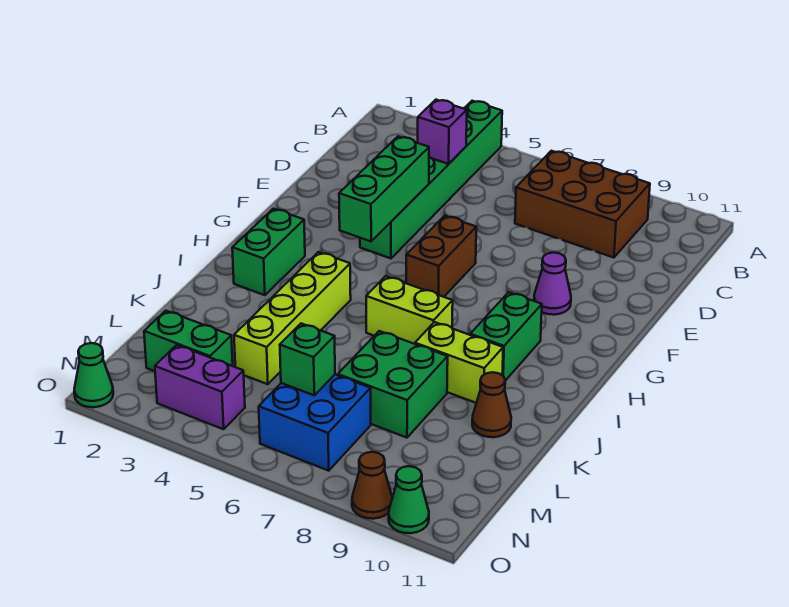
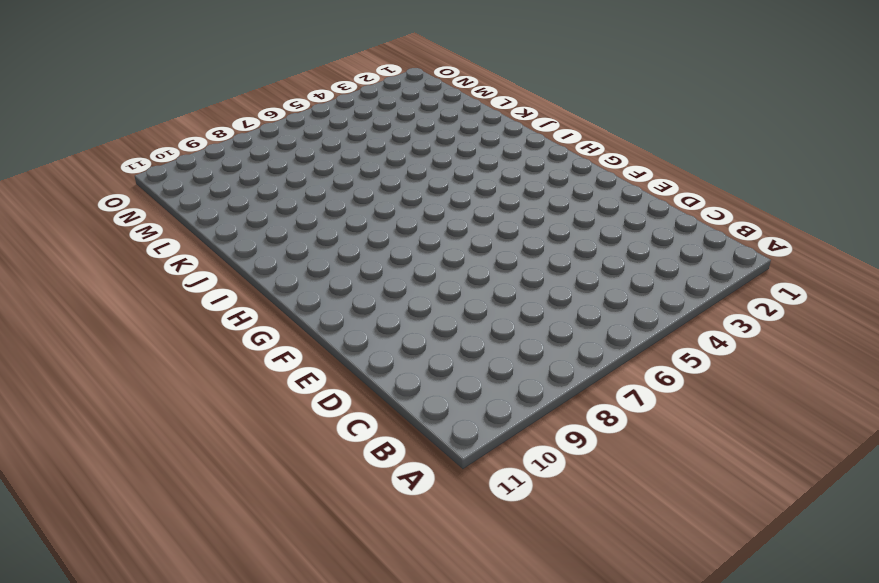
none -> green brick A4:F4 level 1
none -> brown brick B7:C9 level 1
none -> brown brick F6:G6 level 1

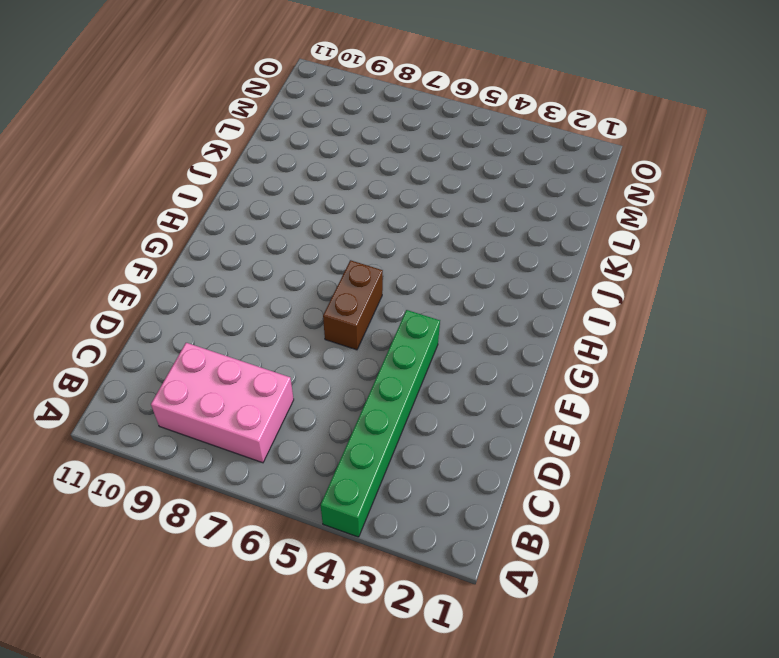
pink brick B7:C9 level 1 -> brown brick B7:C9 level 1
none -> purple cone F9 level 1
none -> green brick H2:I2 level 1
none -> green brick H9:I9 level 1

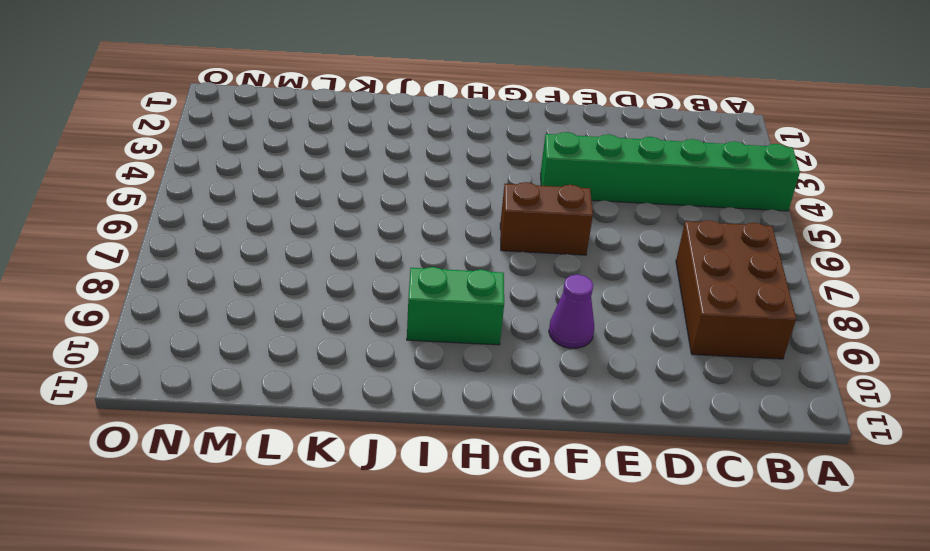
none -> green brick H2:I2 level 1
none -> lime brick I4:L4 level 1
none -> lime brick I6:I7 level 1

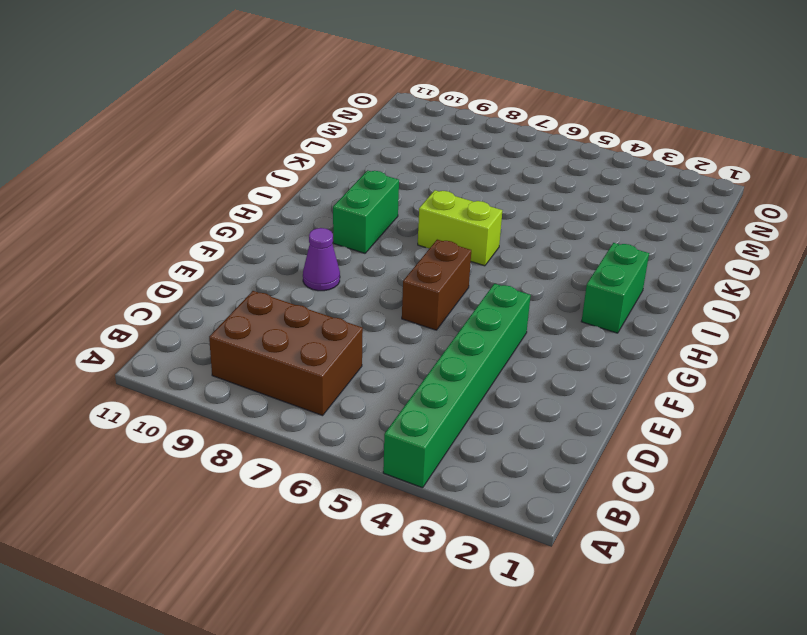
none -> lime brick I4:L4 level 1
none -> lime brick J8:J9 level 1
none -> green brick K7:L8 level 1

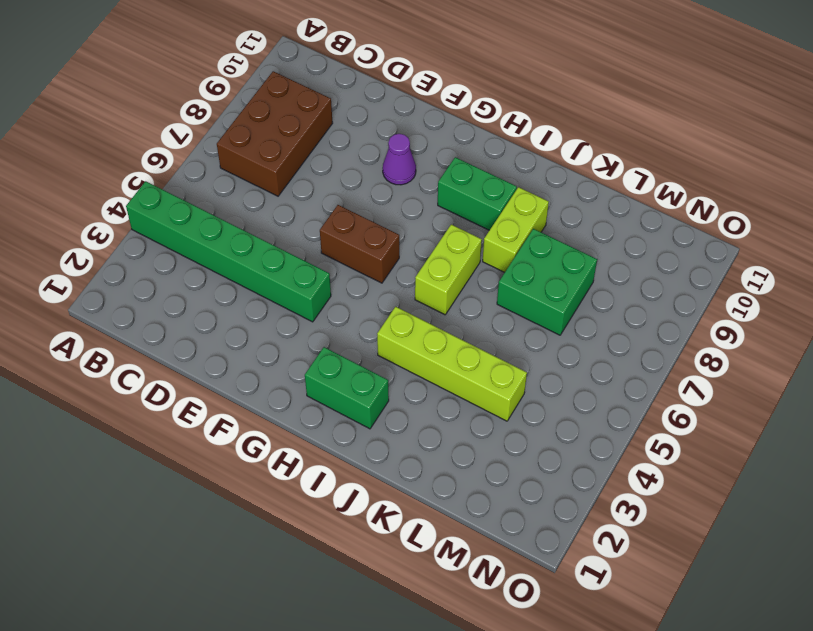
none -> brown cone K10 level 1
none -> green brick M2:M3 level 1
none -> blue brick M6:N7 level 1

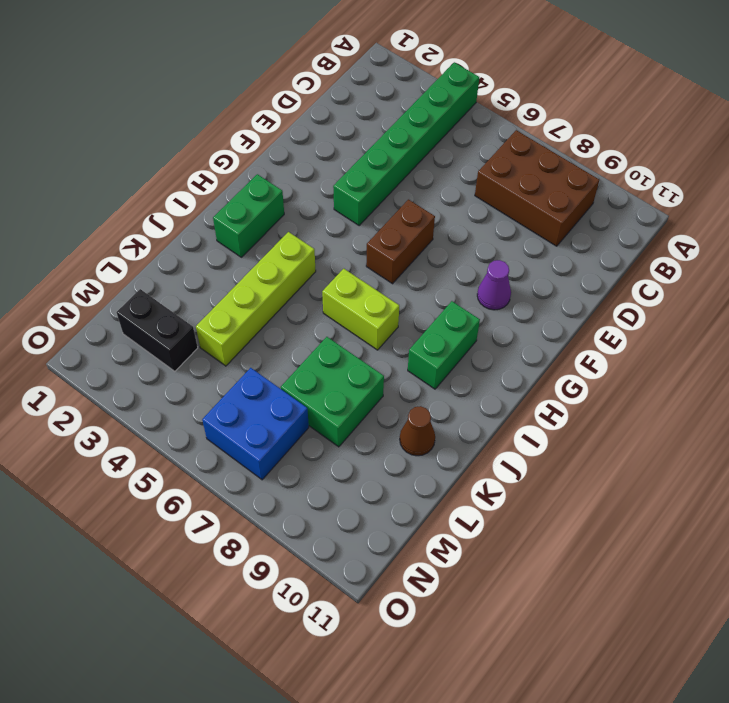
black brick M2:M3 level 1 -> green brick M2:M3 level 1
none -> lime brick J8:J9 level 1
none -> purple brick N3:N4 level 1
none -> green cone O1 level 1

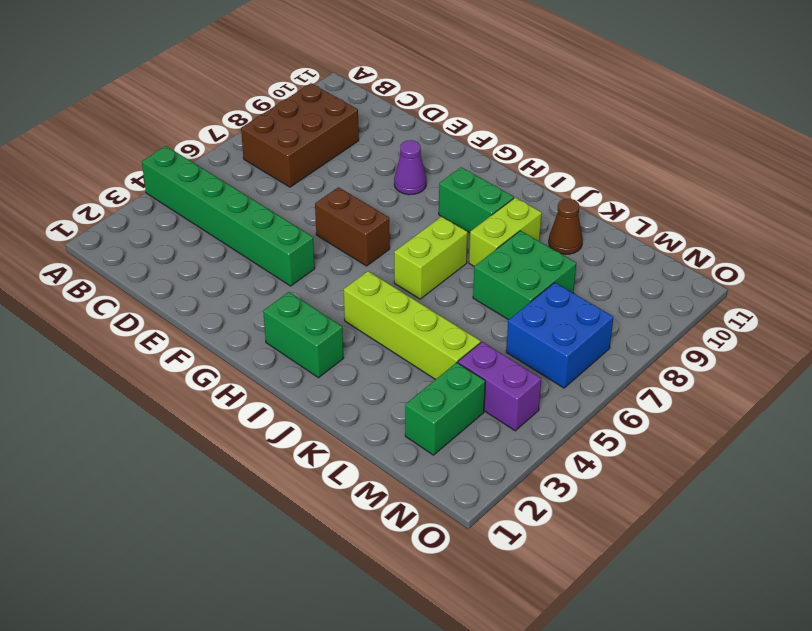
purple brick M4:N4 level 1 -> purple brick N3:N4 level 1
none -> green cone O1 level 1
none -> brown cone O9 level 1
none -> green cone O10 level 1

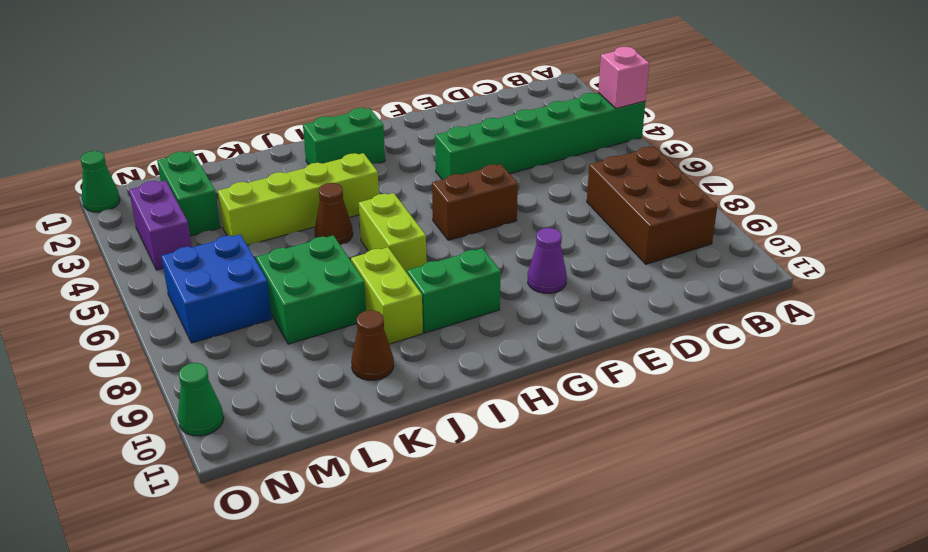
pink brick A4 level 2 -> none
brown cone J5 level 1 -> brown cone O9 level 1
none -> purple brick C4 level 2
none -> green brick E4:G4 level 2
none -> green brick M6 level 2

